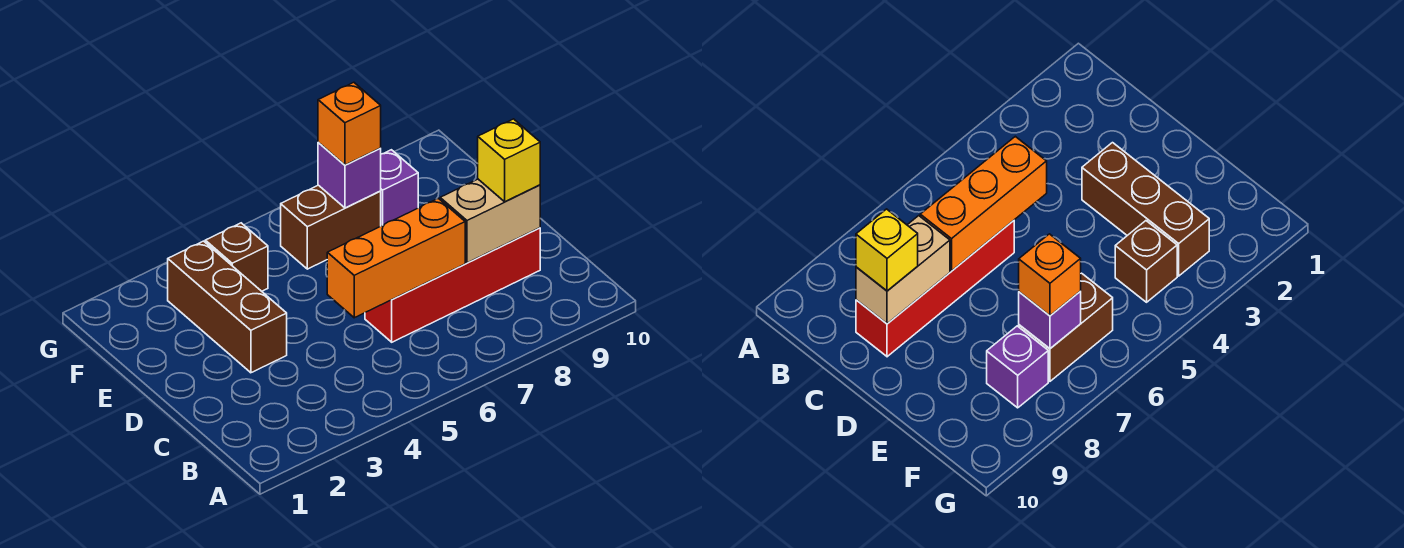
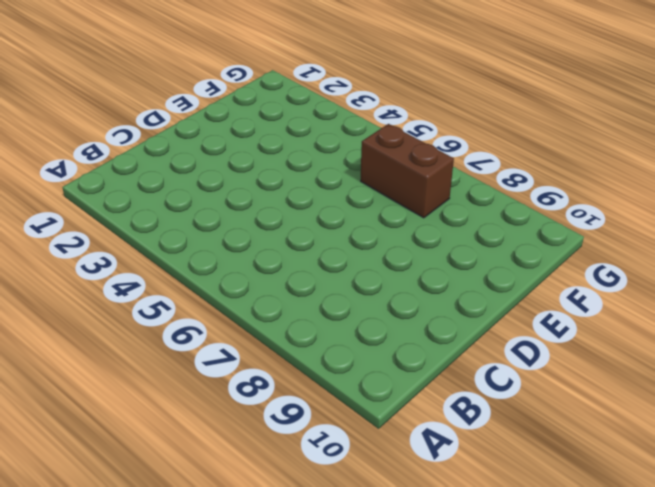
none -> red brick C6:C9 level 1
none -> brown brick D3:F3 level 1

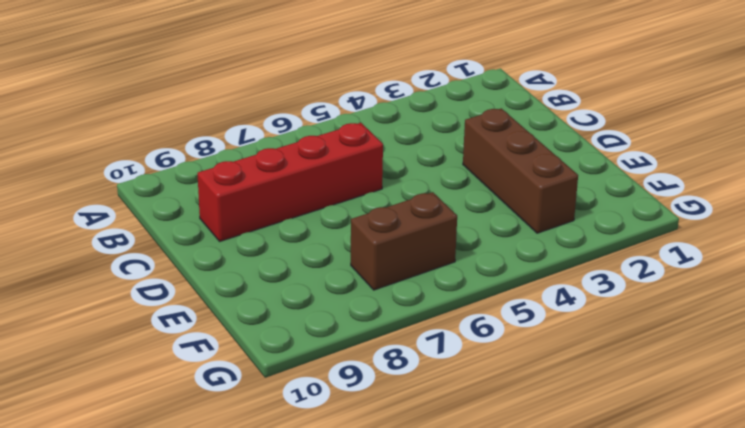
none -> brown brick F4 level 1
none -> purple brick F8 level 1

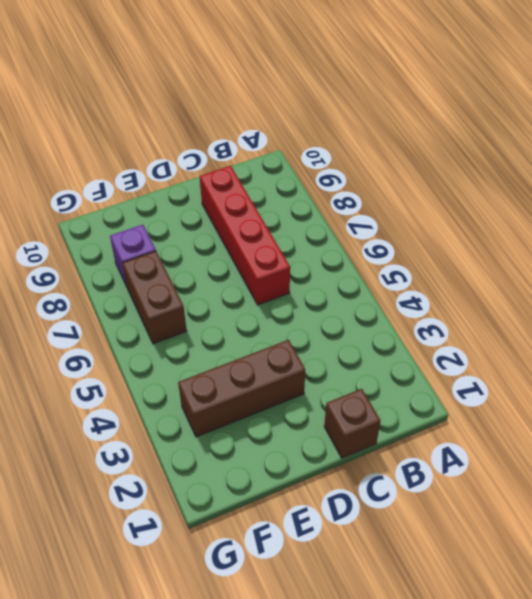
brown brick C1 level 1 -> brown brick F4 level 1
none -> orange brick C5:C7 level 2
none -> tan brick C8:C9 level 2

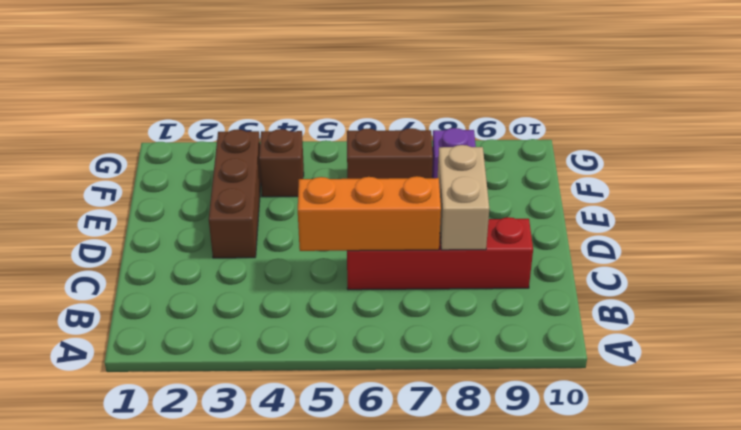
tan brick C8:D8 level 2 -> tan brick C8:C9 level 2
none -> purple brick F7 level 2
none -> yellow brick C9 level 3

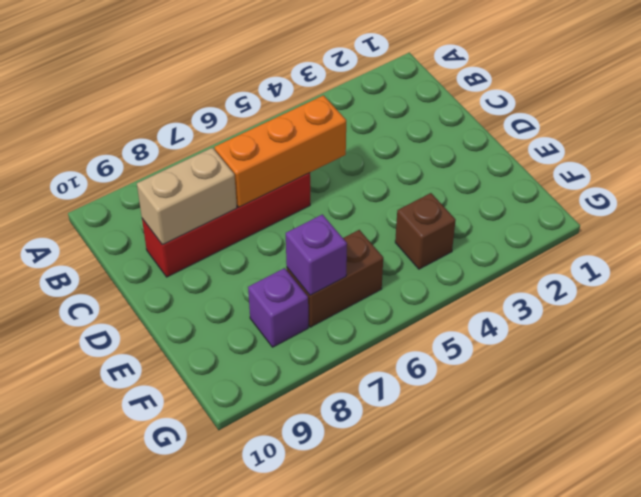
none -> brown brick D3:F3 level 1
none -> yellow brick C9 level 3

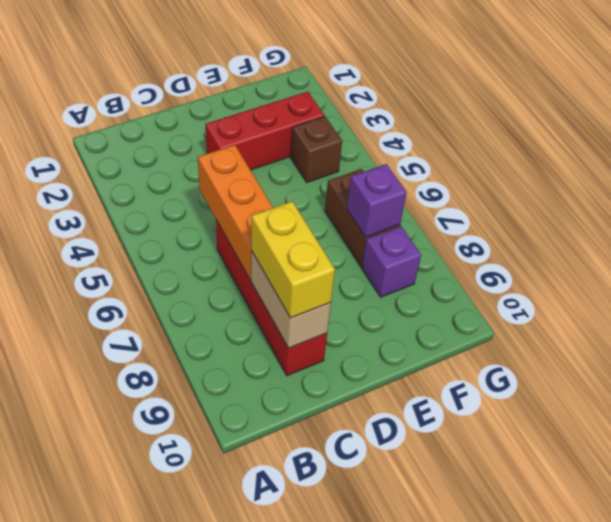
yellow brick C8:C9 level 3 -> yellow brick C9 level 3
red brick D3:F3 level 1 -> brown brick D3:F3 level 1
none -> orange brick F7 level 3

